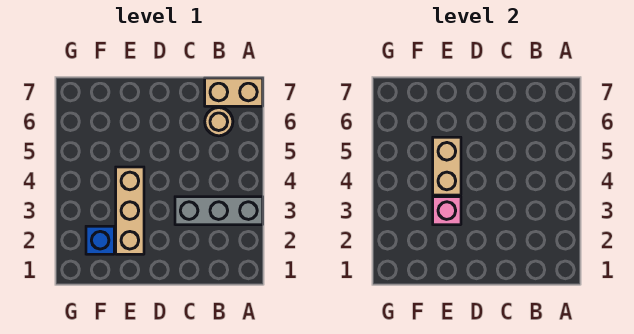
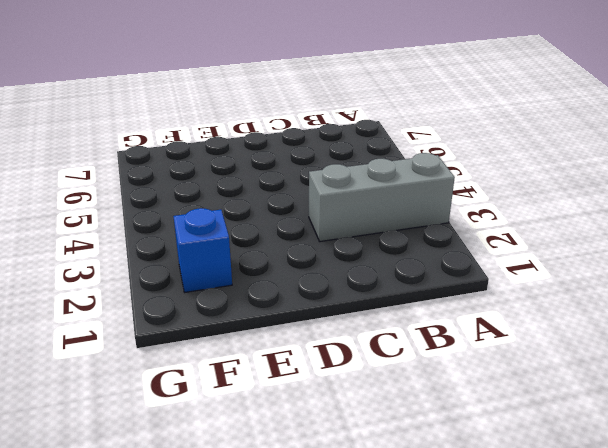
none -> tan brick A7:B7 level 1
none -> tan round brick B6 level 1

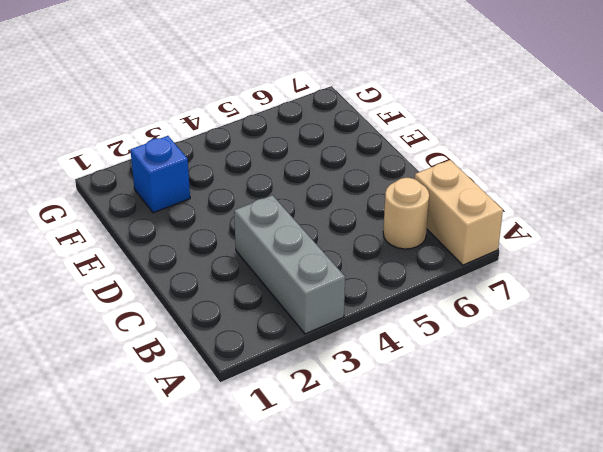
none -> tan brick E2:E4 level 1
none -> pink brick E3 level 2

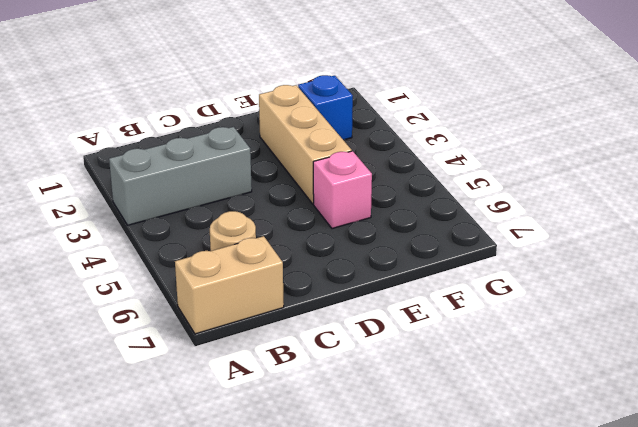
pink brick E5 level 1 -> pink brick E3 level 2
none -> tan brick E4:E5 level 2

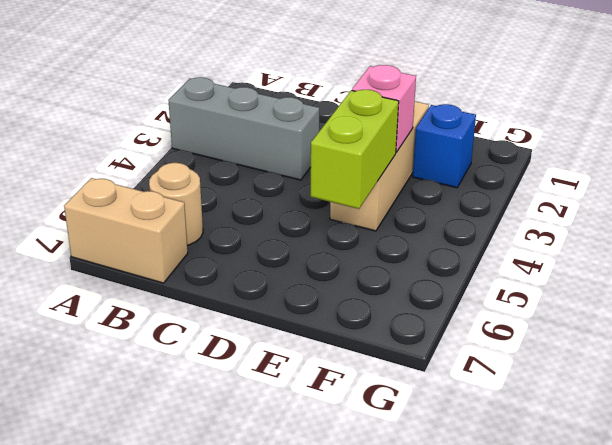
lime brick E4:E5 level 2 -> tan brick E4:E5 level 2

